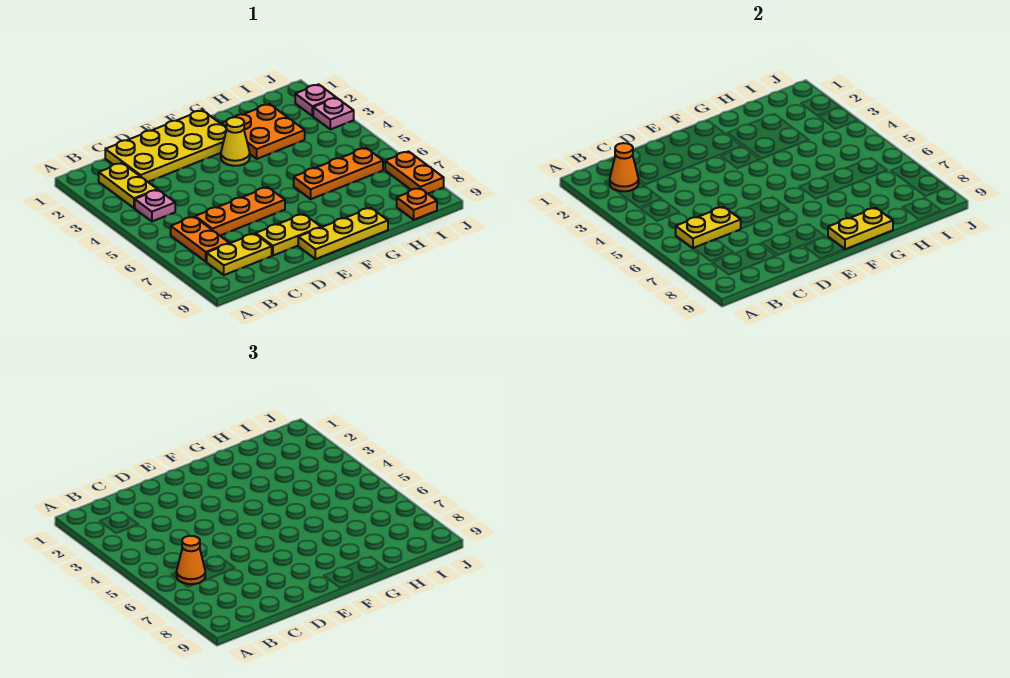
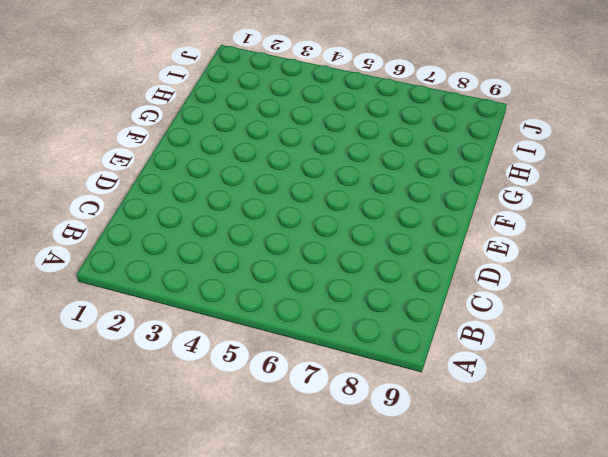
none -> yellow plate B2:B3 level 1
none -> pink plate B4 level 1
none -> orange plate B6:B7 level 1

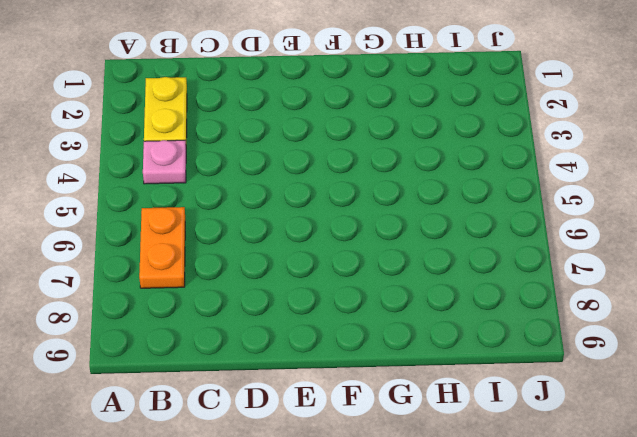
none -> yellow plate B8:C8 level 1
none -> yellow plate C1:F2 level 1
none -> orange plate C6:E6 level 1

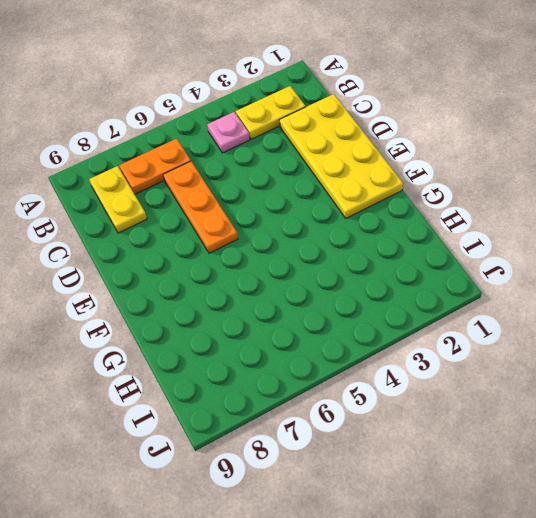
none -> yellow plate D8:E8 level 1
none -> yellow plate E9:G9 level 1
none -> yellow cone F3 level 1

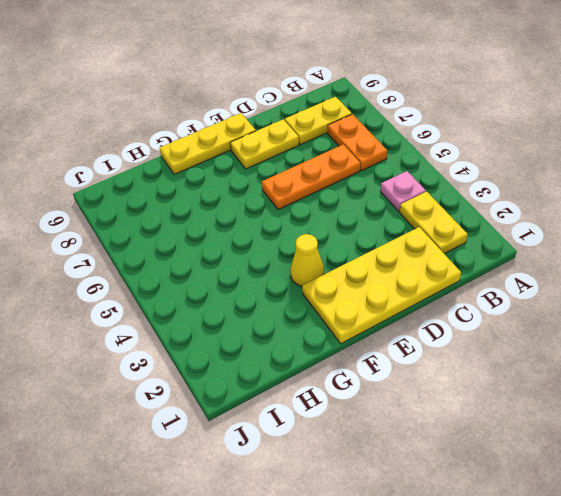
none -> orange plate G2:H3 level 1
none -> orange plate G6:I6 level 1
none -> orange plate I9 level 1

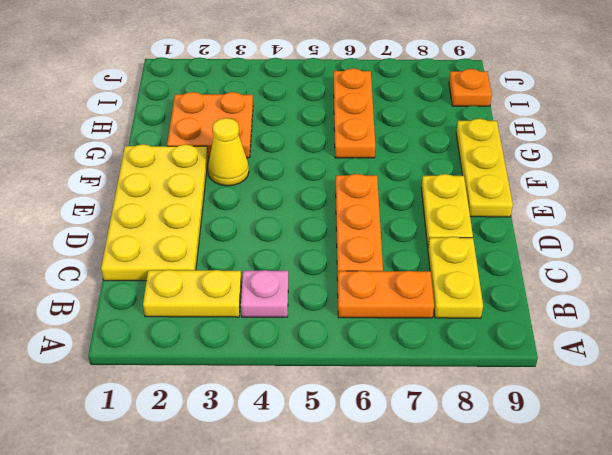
none -> pink plate J2 level 1
none -> pink plate J3 level 1
none -> orange plate J7:J8 level 1

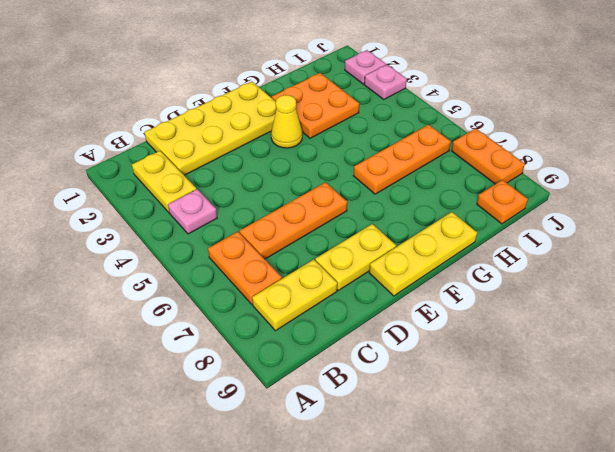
none -> orange cone B2 level 2
none -> yellow plate B6:C6 level 2
none -> yellow plate F9:G9 level 2

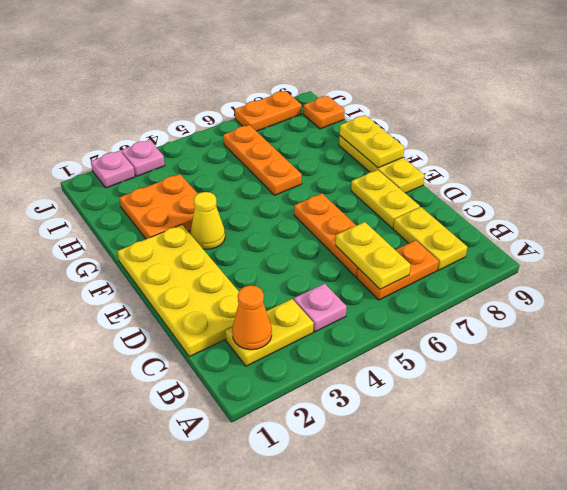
none -> orange cone B6 level 3

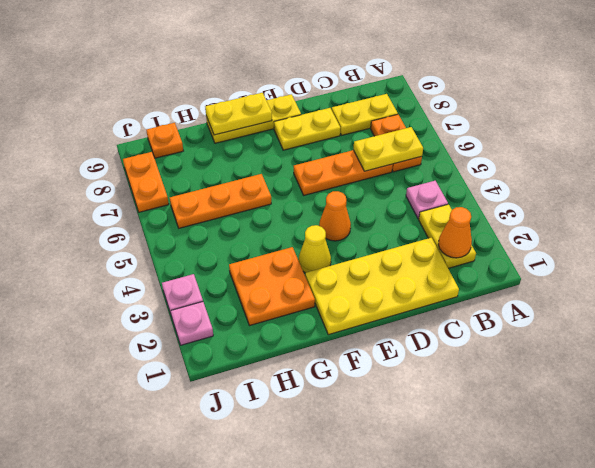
orange cone E4 level 1 -> orange cone B6 level 3

